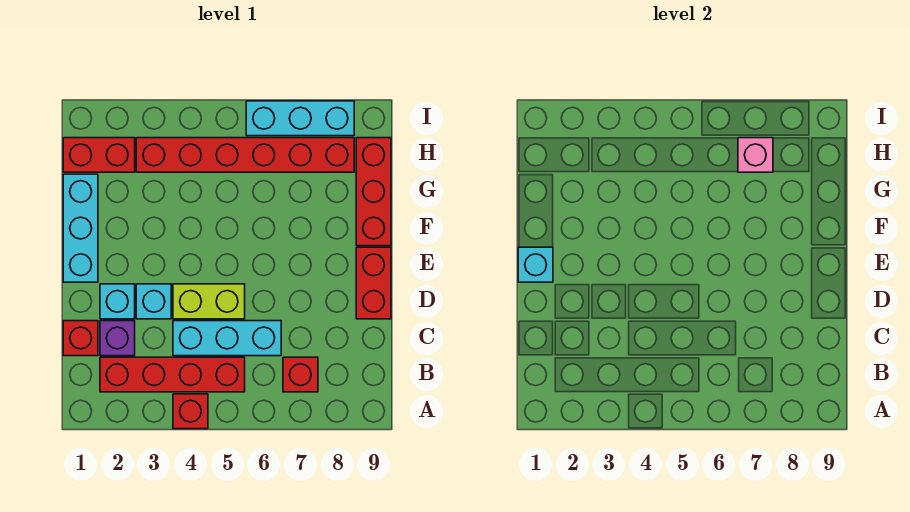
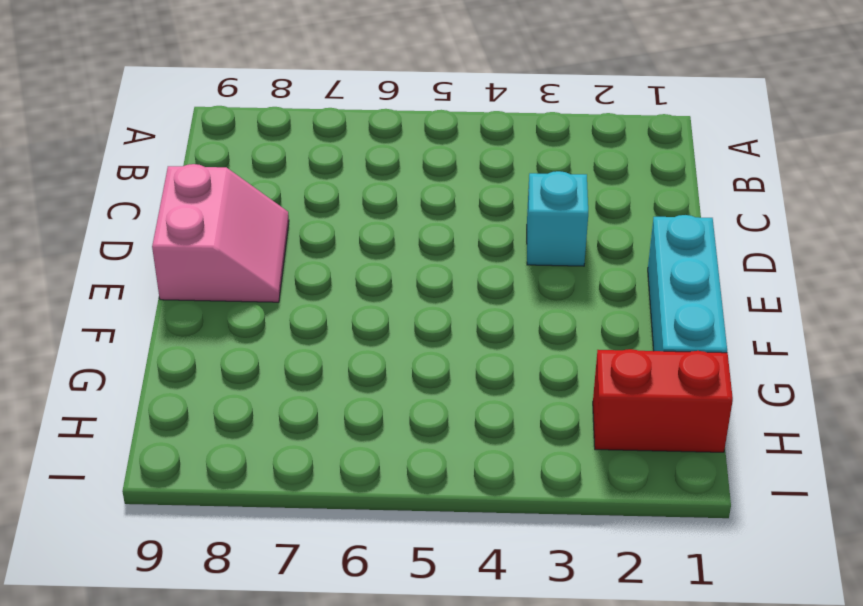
pink slope D8:E9 level 1 top 9 -> red brick D9:E9 level 1
none -> red brick A4 level 1
none -> red brick B2:B5 level 1
none -> red brick B7 level 1

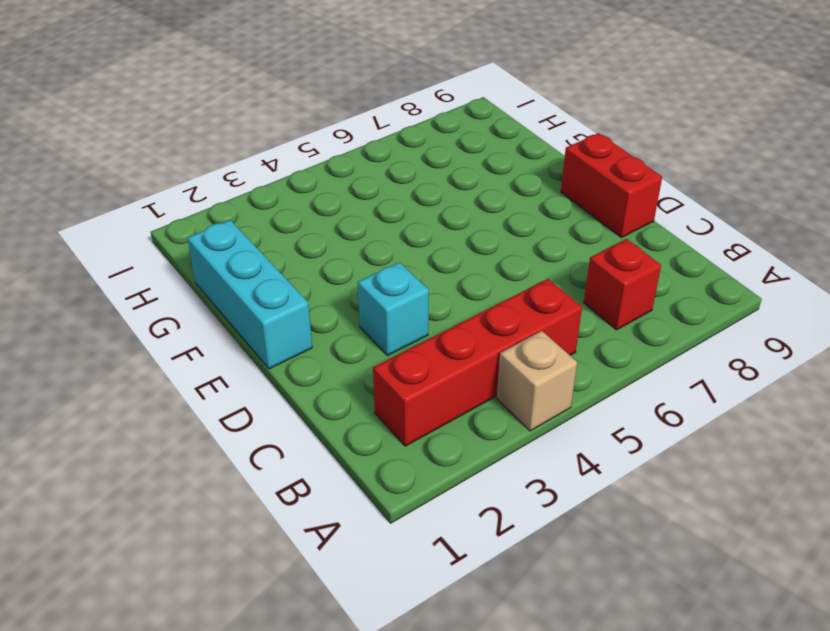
tan brick A4 level 1 -> red brick A4 level 1
none -> red brick C1 level 1
none -> purple brick C2 level 1
none -> cyan brick C4:C6 level 1

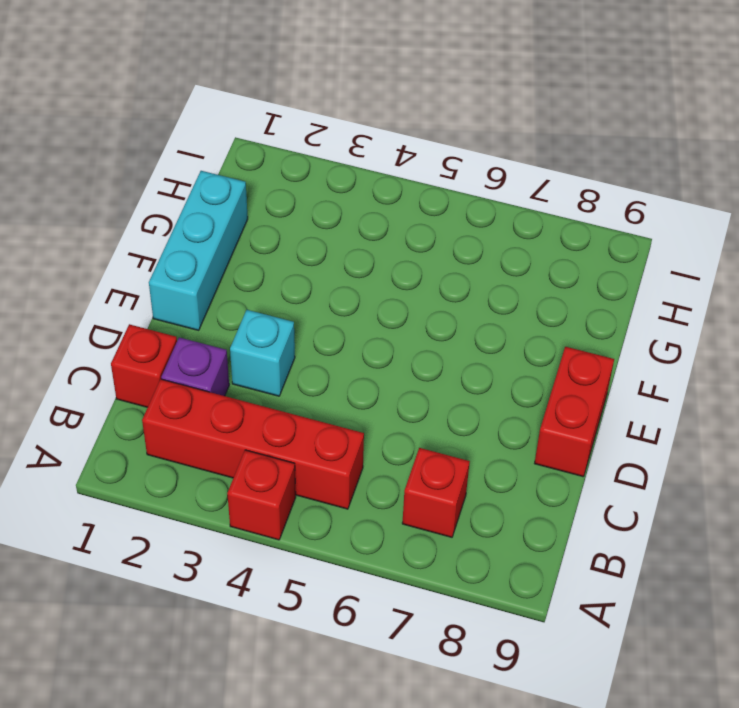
none -> cyan brick C4:C6 level 1
none -> cyan brick D2 level 1
none -> lime brick D4:D5 level 1

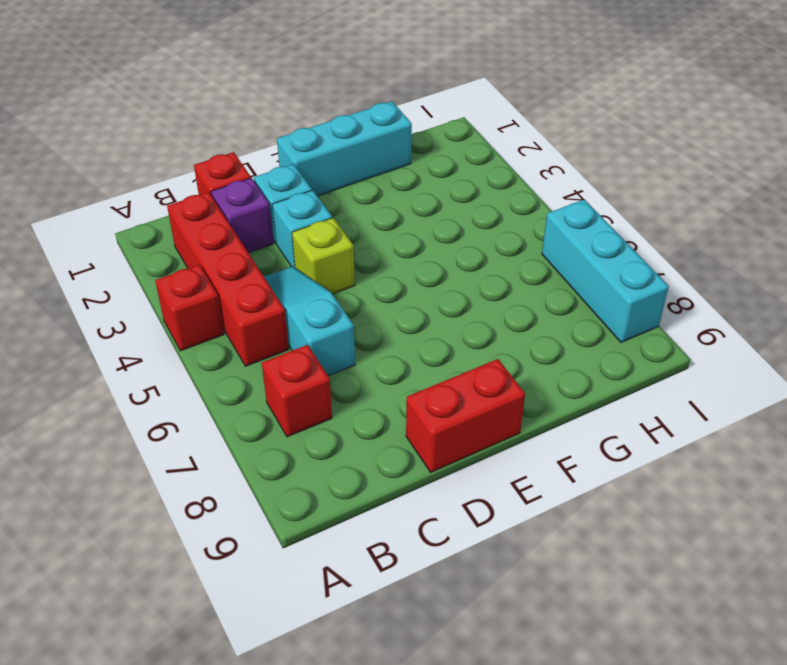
cyan slope C4:C6 level 1 top 6 -> cyan brick C4:C6 level 1
lime brick D4 level 1 -> lime brick D4:D5 level 1
none -> red brick F9:H9 level 1
none -> red brick H1:H2 level 1
none -> red brick H3:H8 level 1

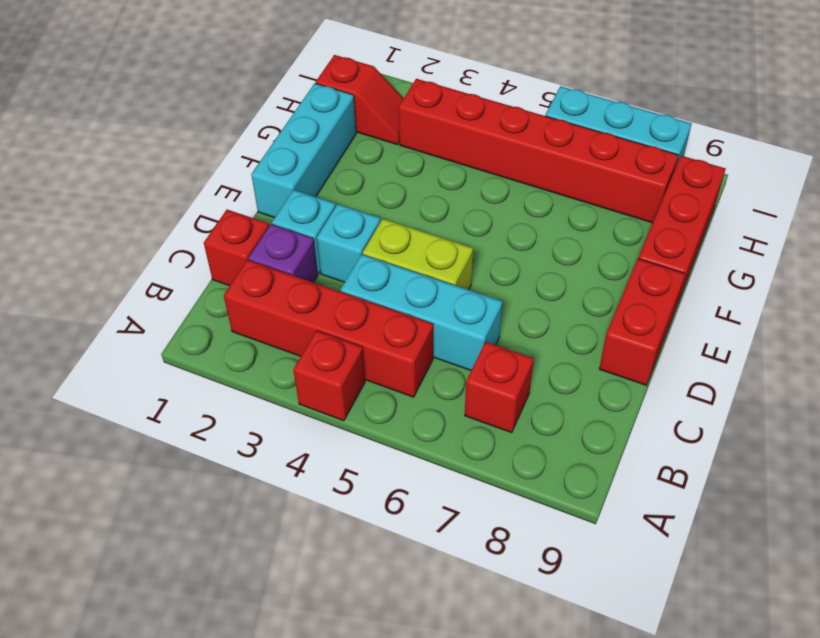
red slope H1:H2 level 1 top 1 -> red brick H1:H2 level 1
none -> cyan brick E1 level 2
none -> pink brick H7 level 2

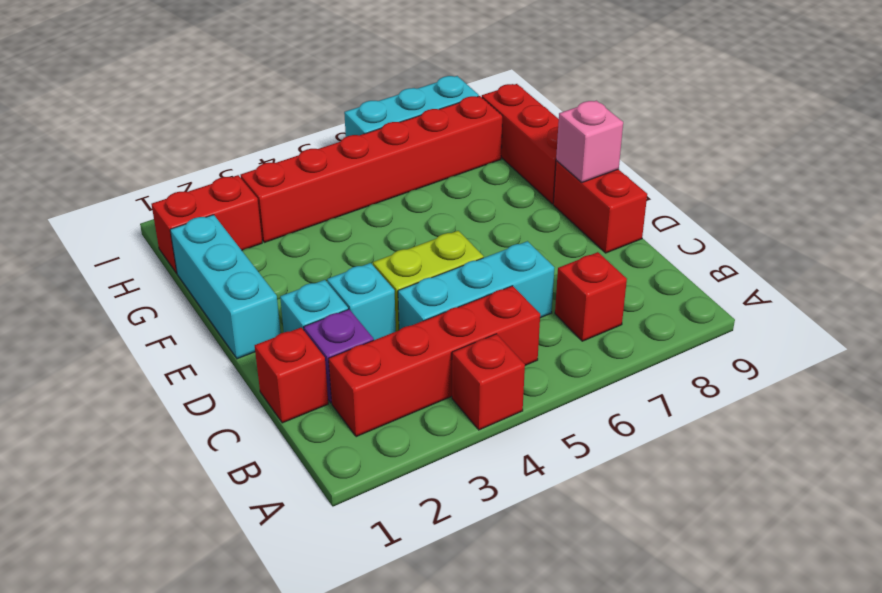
pink brick E9 level 2 -> pink brick H7 level 2
none -> cyan brick E1 level 2

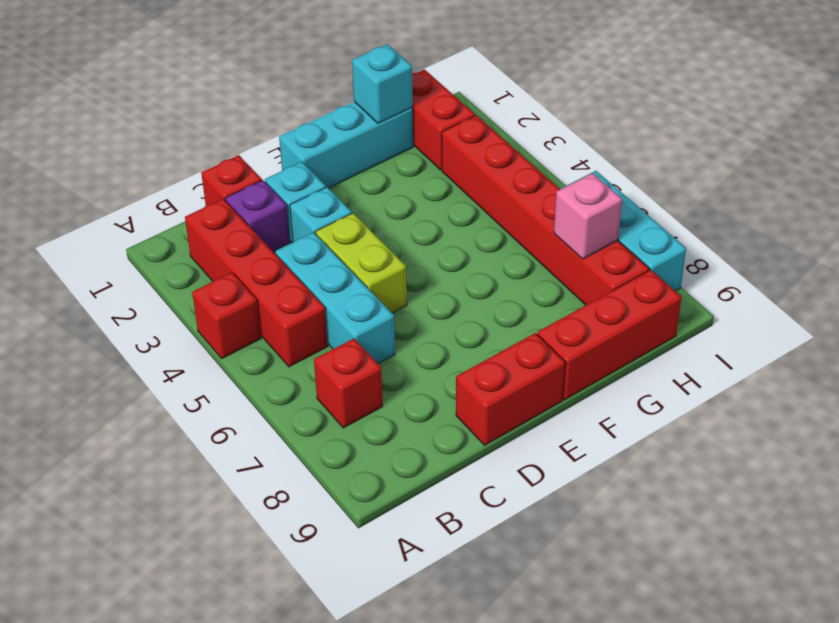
cyan brick G1 level 2 -> cyan brick E1 level 2

